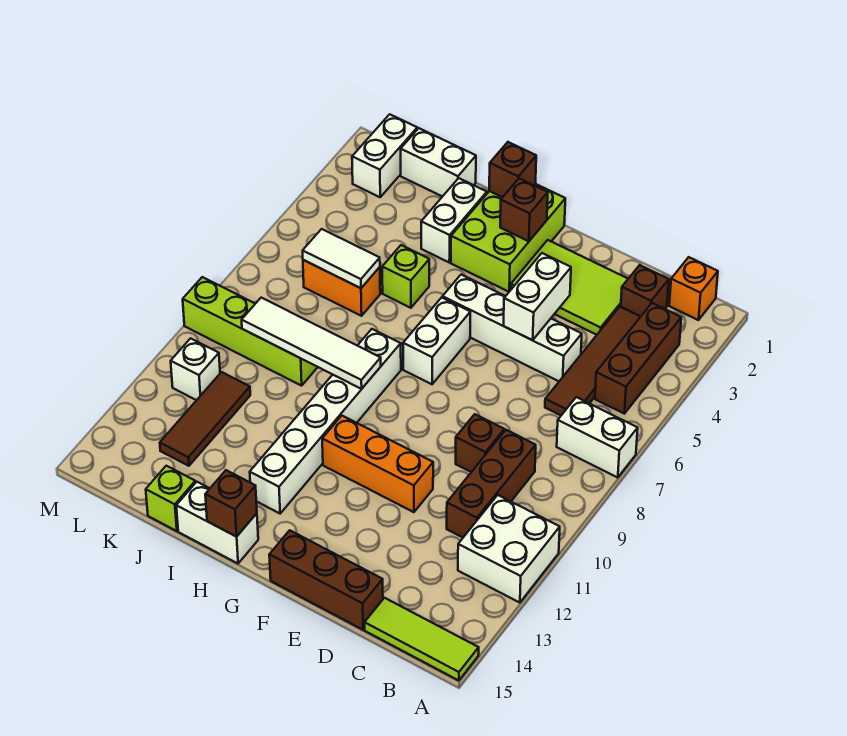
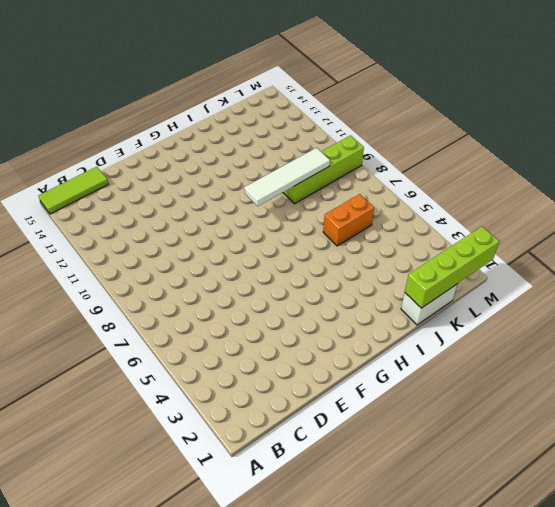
lime brick J1:M1 level 2 -> none
none -> white brick A7:B7 level 1
none -> white brick A11:B12 level 1
none -> orange brick B1 level 1
none -> brown brick B3:B5 level 1

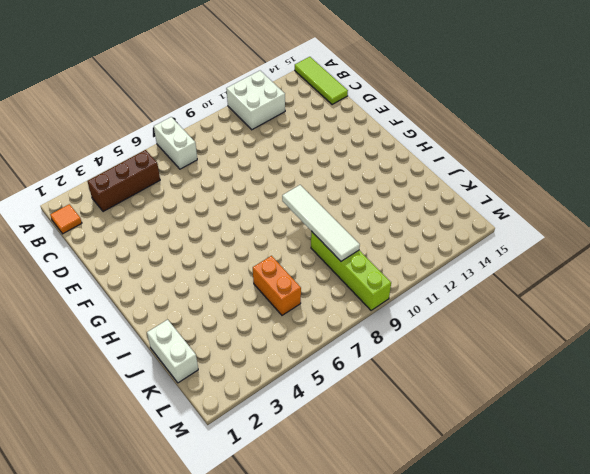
orange tile B1 level 1 -> orange brick B1 level 1
none -> brown brick C2 level 1
none -> brown tile C3:C6 level 1
none -> brown brick C9:C11 level 1
none -> lime tile D2:F3 level 1

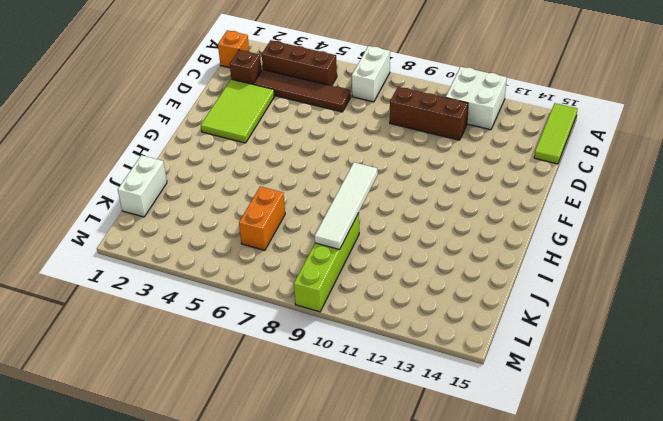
none -> white brick D5:G5 level 1
none -> brown brick D9 level 1
none -> brown brick D15:F15 level 1
none -> orange brick E11:G11 level 1

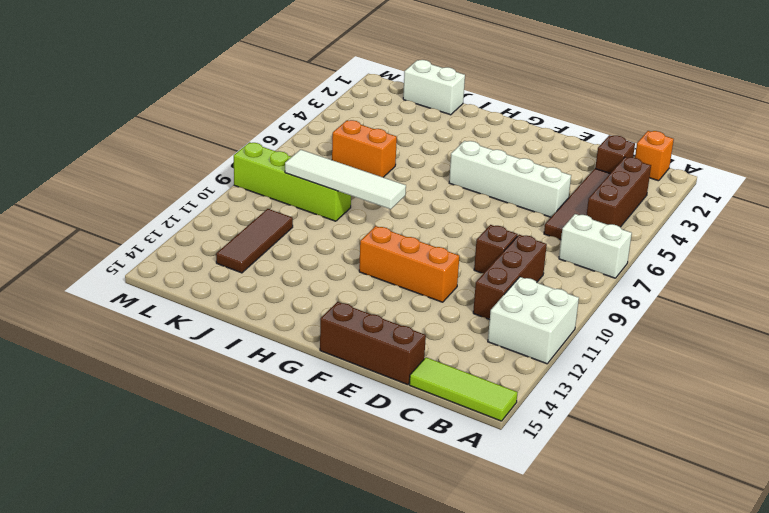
none -> lime tile D2:F3 level 1
none -> lime brick G1:H3 level 1
none -> white brick G6:G7 level 1
none -> white brick H8:H13 level 1

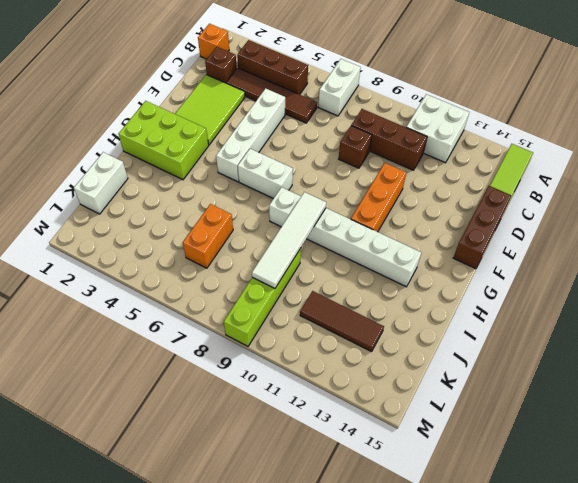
none -> white brick H15:I15 level 1
none -> white brick I2:I3 level 1
none -> lime brick I5 level 1
none -> lime brick J15 level 1

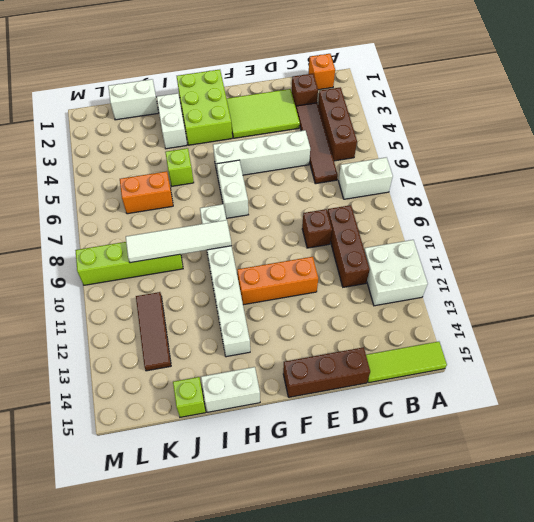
none -> white brick L1:L2 level 1
none -> white brick L11 level 1
none -> white brick E4:E5 level 2
none -> brown brick G2 level 2

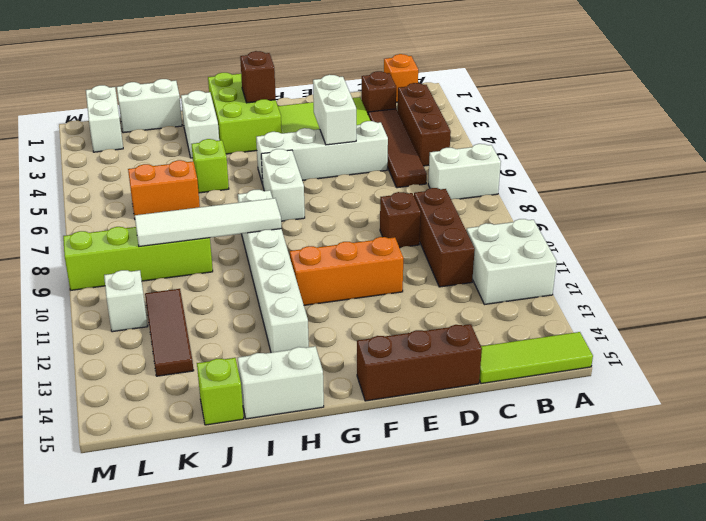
none -> brown brick H1 level 2
none -> brown brick H15 level 2
none -> white tile J6:K6 level 2

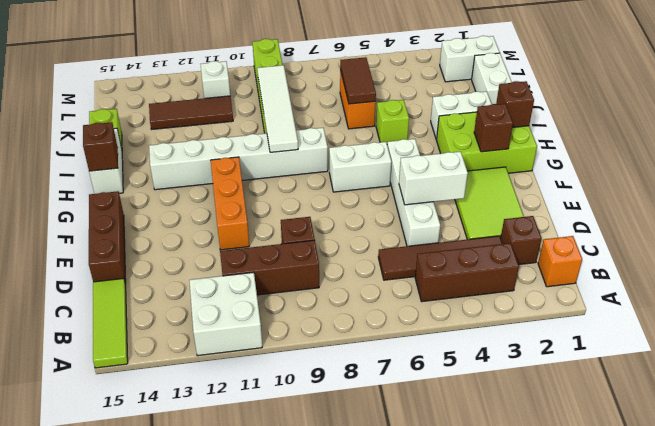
brown tile J6:K6 level 2 -> white tile J6:K6 level 2
none -> white brick A7:B7 level 1

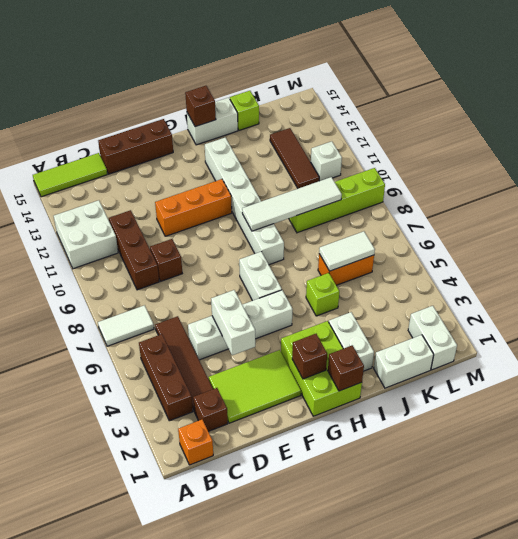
white tile A7:B7 level 1 -> white brick A7:B7 level 1

